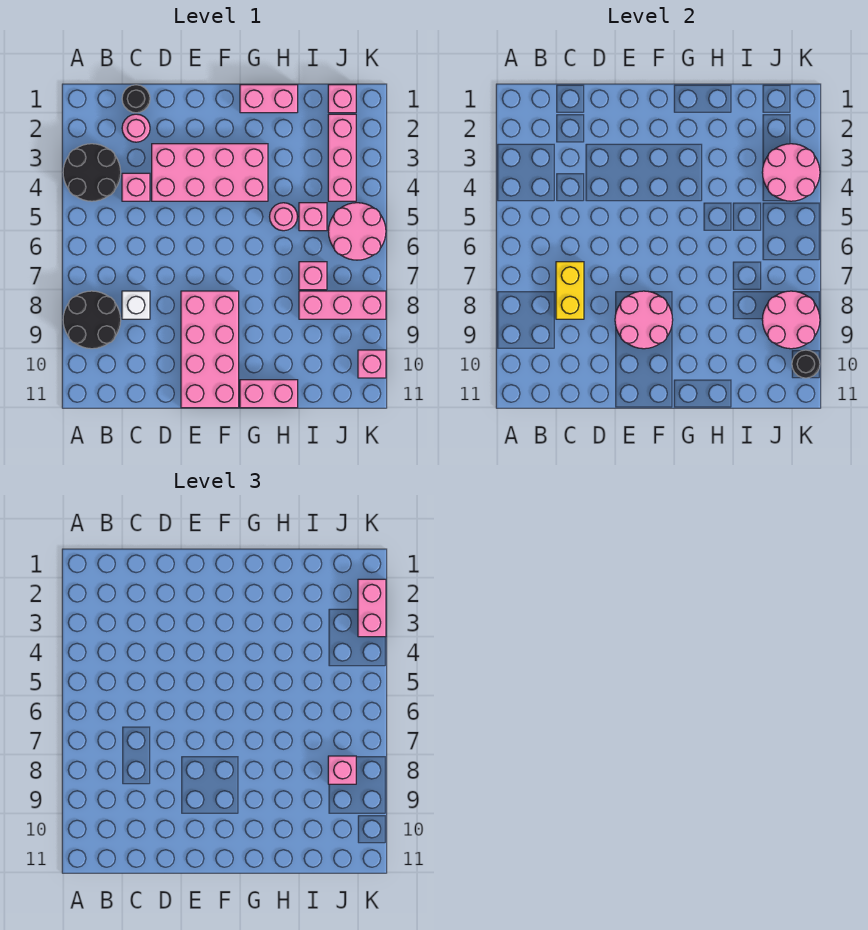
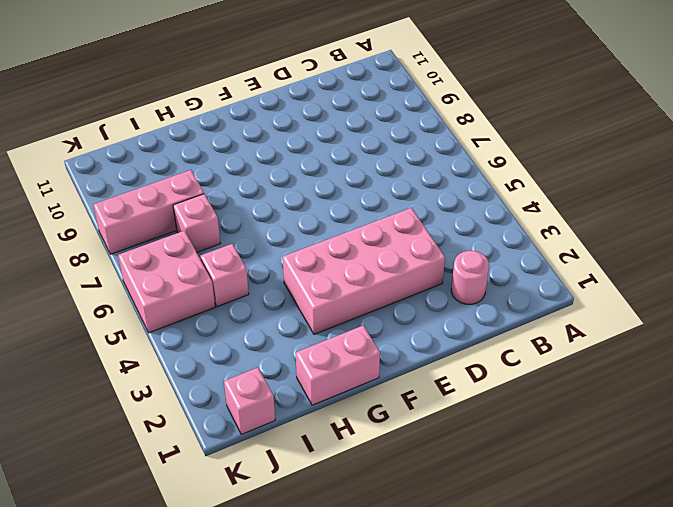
pink brick J5:K6 level 1 -> pink round brick J5:K6 level 1
none -> black round brick A3:B4 level 1
none -> black round brick A8:B9 level 1
none -> black round brick C1 level 1

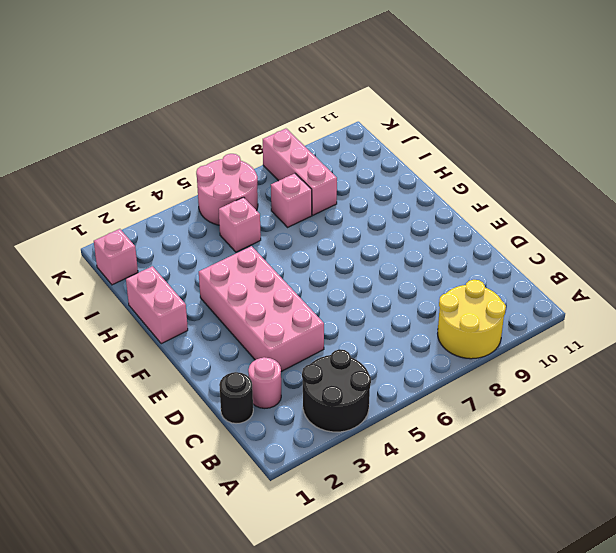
yellow round brick A8:B9 level 1 -> black round brick A8:B9 level 1
none -> pink brick C4 level 1
none -> white brick C8 level 1
none -> pink brick E8:F11 level 1

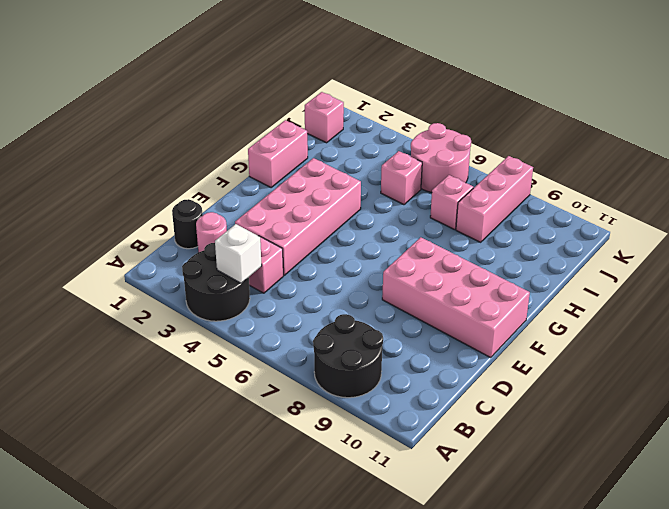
white brick B4 level 2 -> white brick C8 level 1
none -> pink brick G11:H11 level 1
none -> pink round brick H5 level 1
none -> pink brick J2:J4 level 1

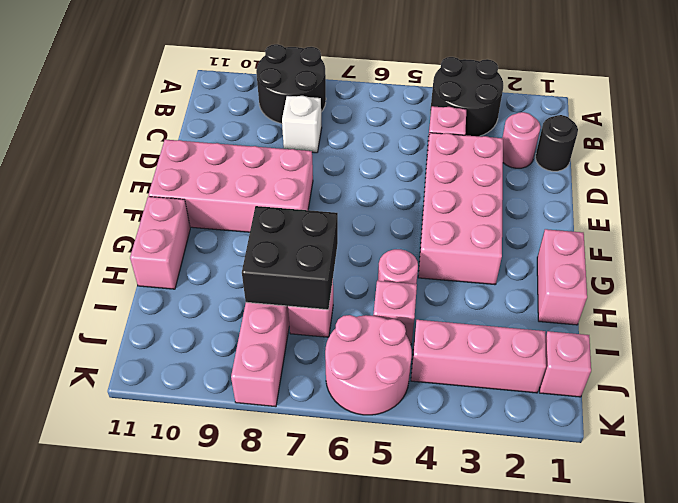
black brick H7:I8 level 2 -> none
none -> pink brick K10 level 1
none -> yellow brick C7:C8 level 2
none -> pink round brick E8:F9 level 2

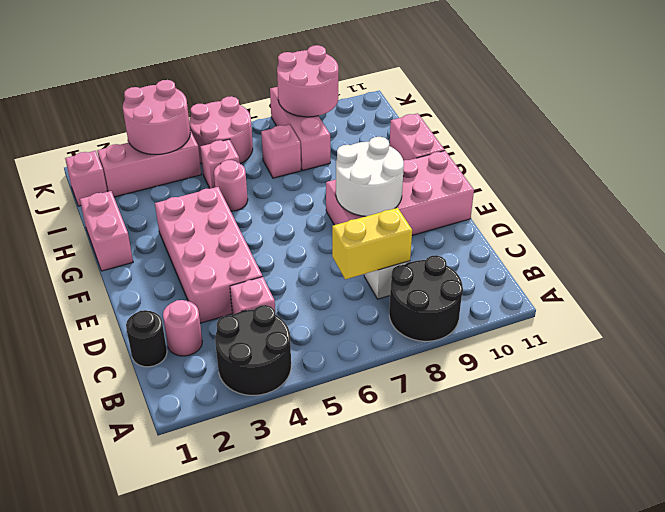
white round brick E8:F9 level 2 -> pink round brick E8:F9 level 2
none -> pink brick K10 level 1
none -> black round brick K10 level 2
none -> pink brick J8 level 3

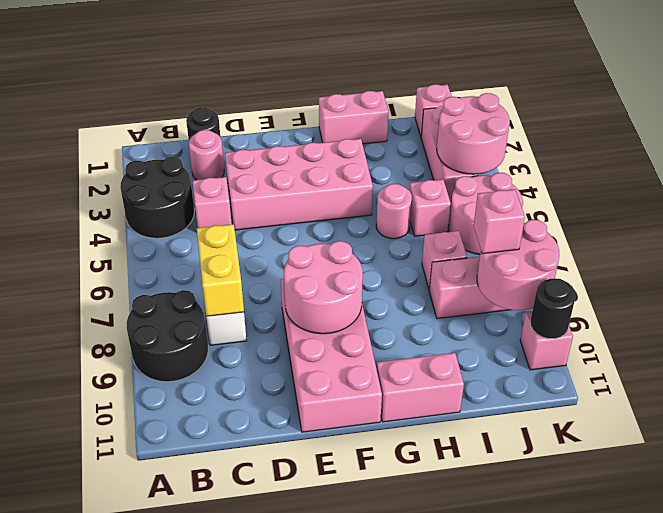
none -> pink brick K2:K3 level 3

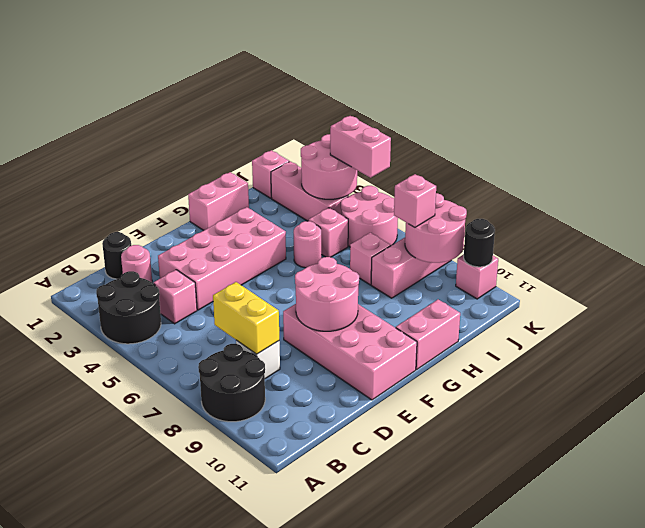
pink brick K4:K5 level 3 -> pink brick K2:K3 level 3

